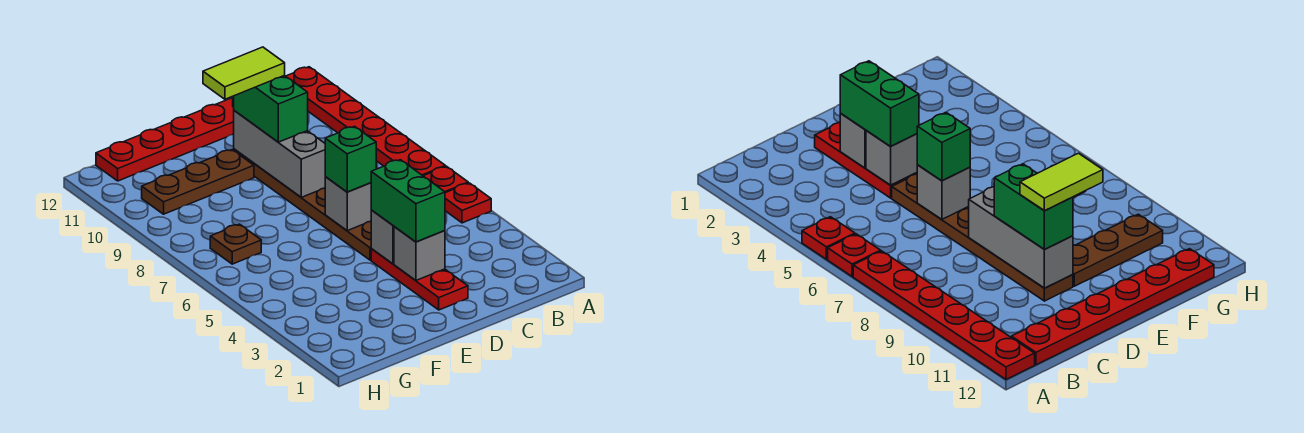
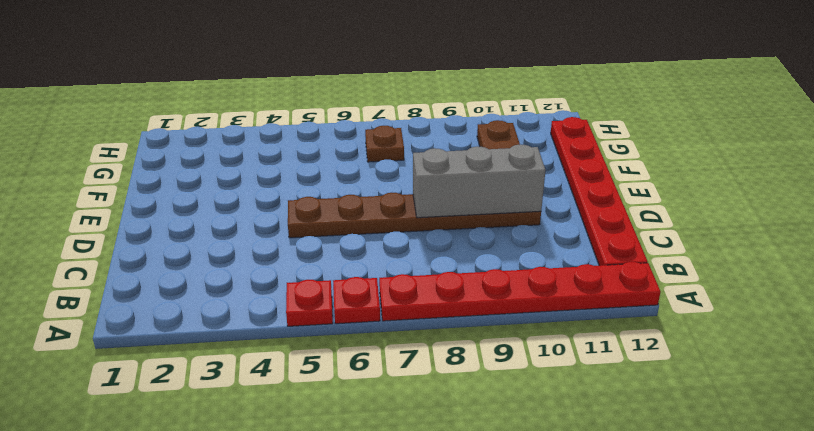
none -> red plate D2:D4 level 1
none -> grey brick D3 level 2
none -> grey brick D4 level 2

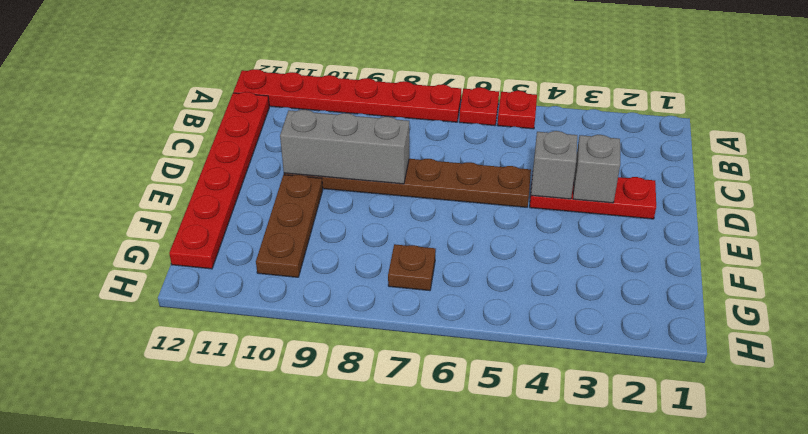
none -> grey brick D6 level 2
none -> green brick D3:D4 level 3
none -> green brick D6 level 3

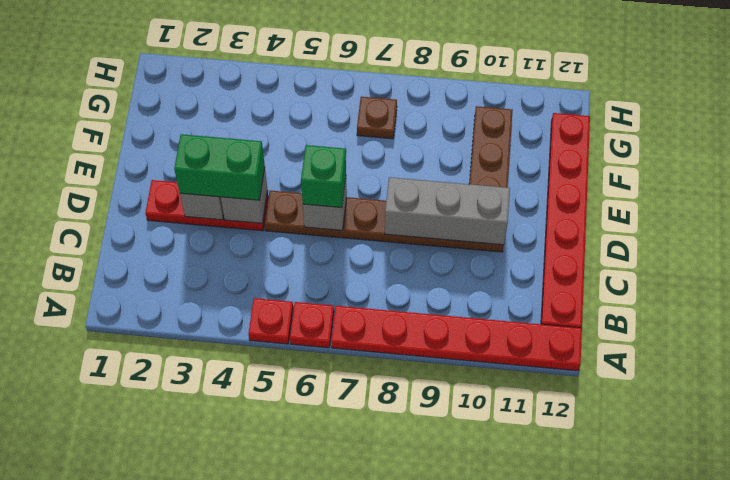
none -> green brick D9:D10 level 3
none -> lime tile D10:E10 level 4

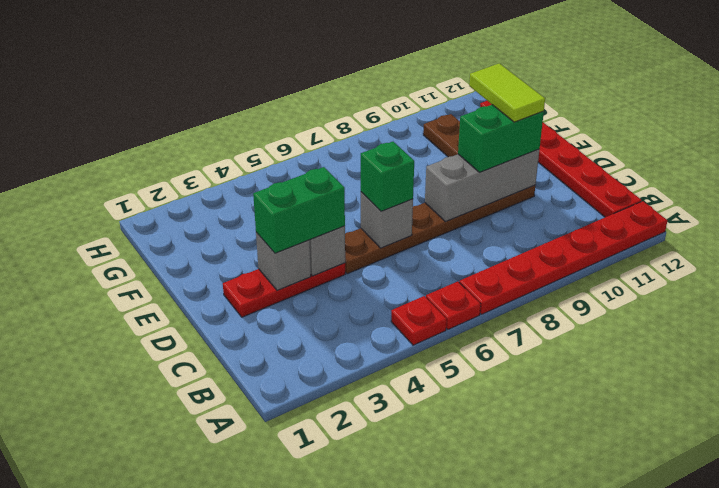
none -> brown plate G7 level 1

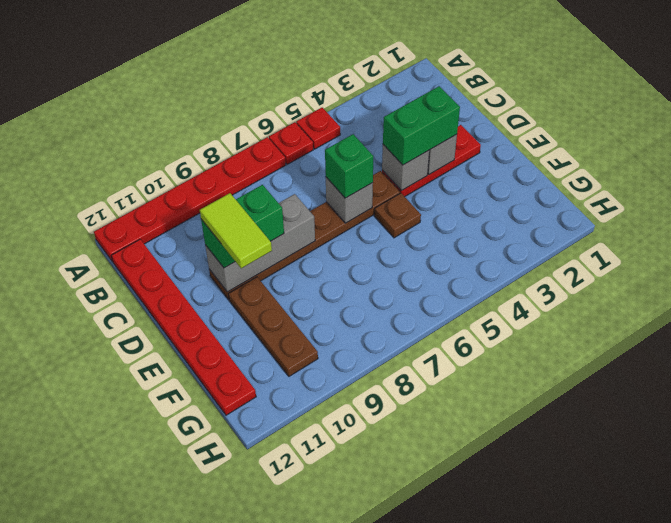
brown plate E5 level 1 -> brown plate G7 level 1

